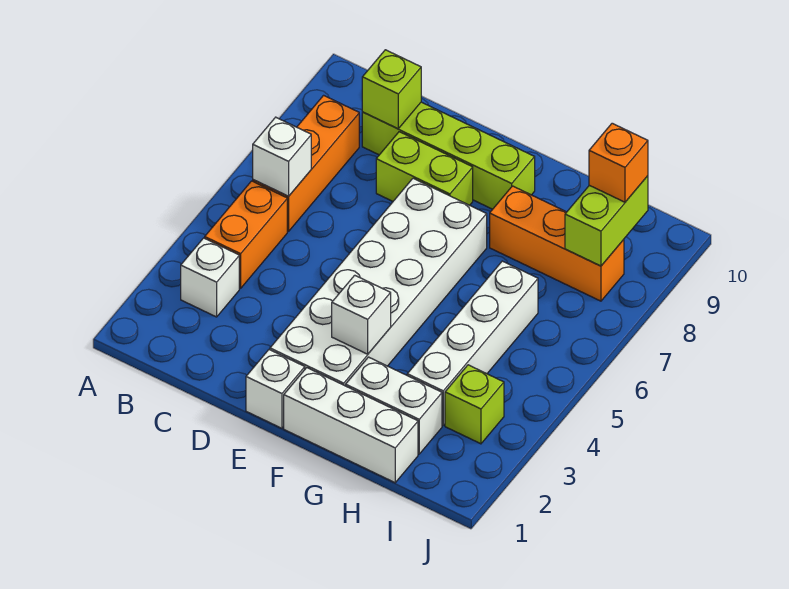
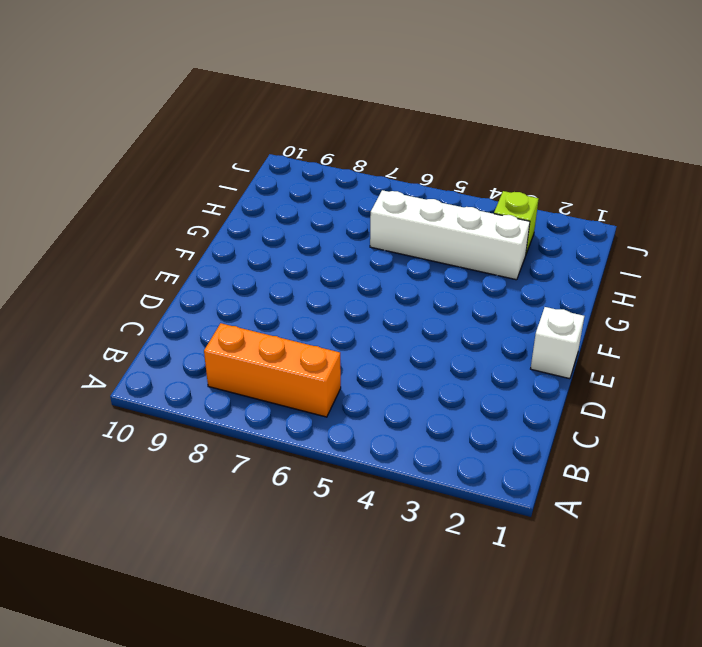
none -> white brick B3 level 1
none -> orange brick B4:B5 level 1
none -> lime brick C9:F9 level 1

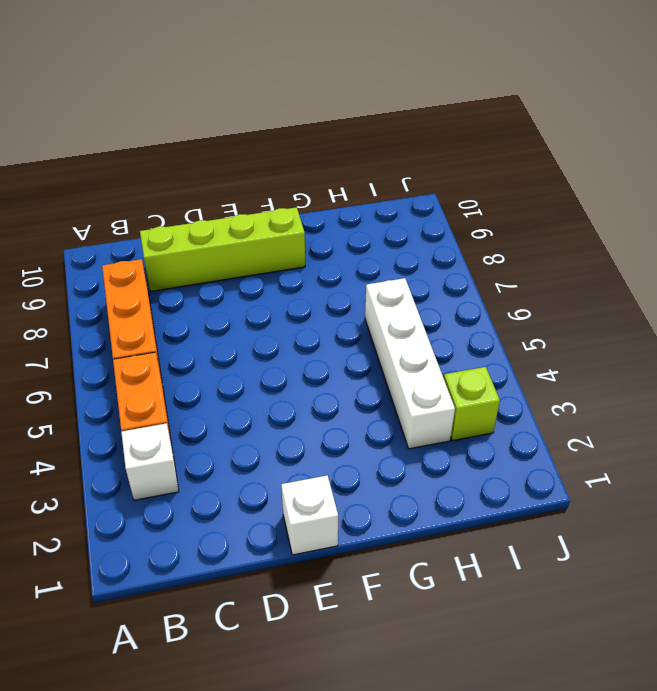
none -> lime brick D8:E8 level 1
none -> white brick E2:F7 level 1
none -> white brick F1:H1 level 1

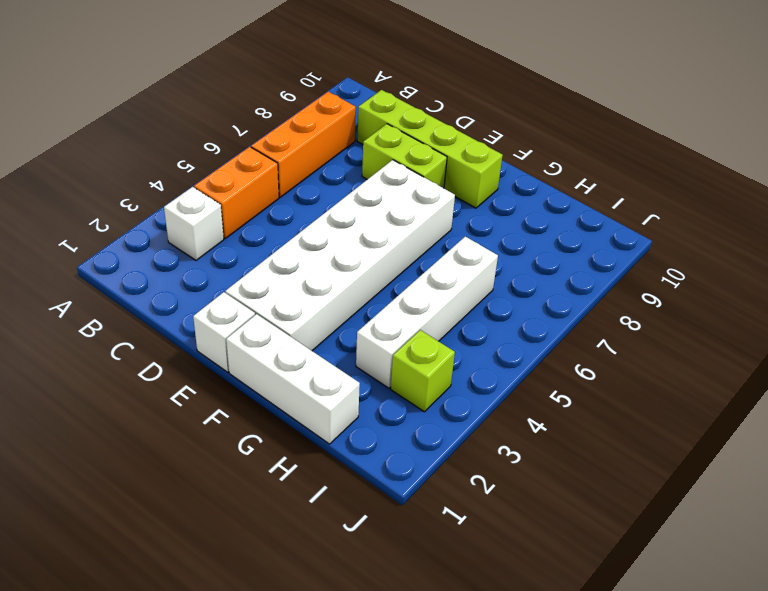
none -> white brick G2:H2 level 1
none -> orange brick G8:I8 level 1
none -> white brick B6 level 2

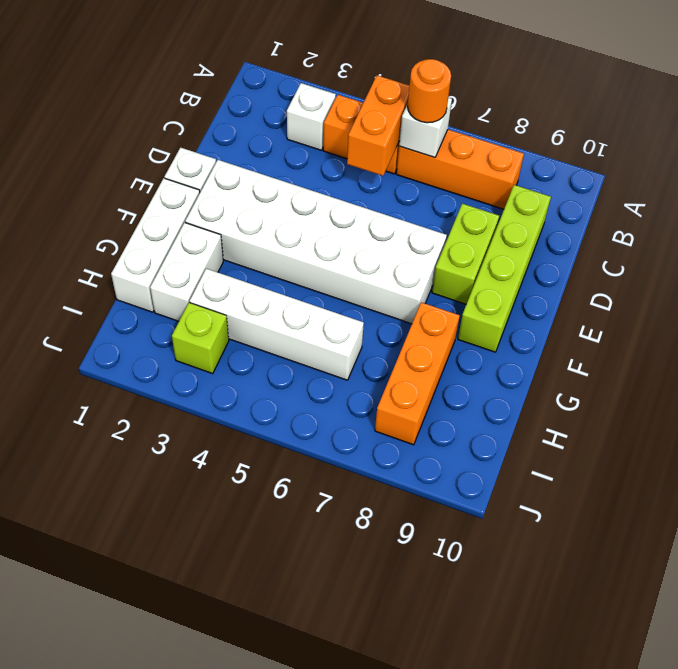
orange brick B5:C5 level 2 -> none
orange round brick B6 level 3 -> none
none -> lime brick C9 level 2
none -> white brick F3 level 2
none -> lime brick I8:I9 level 2

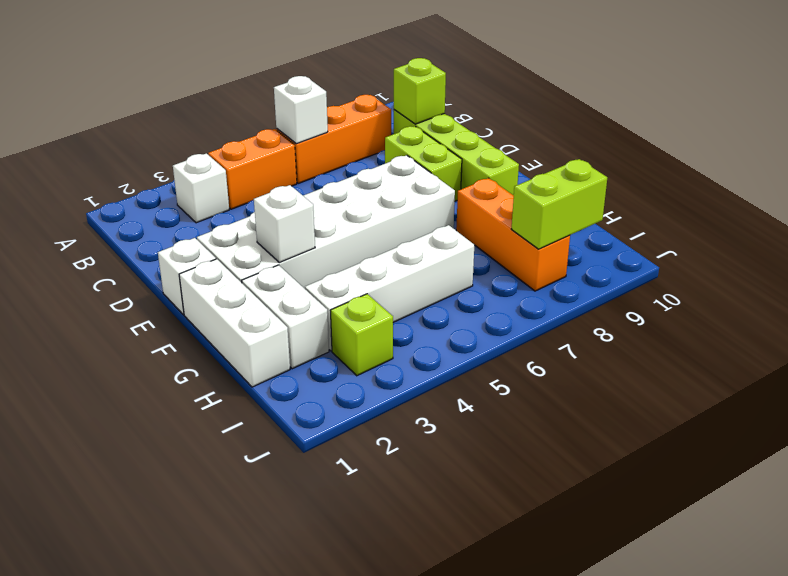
none -> orange brick I9 level 3

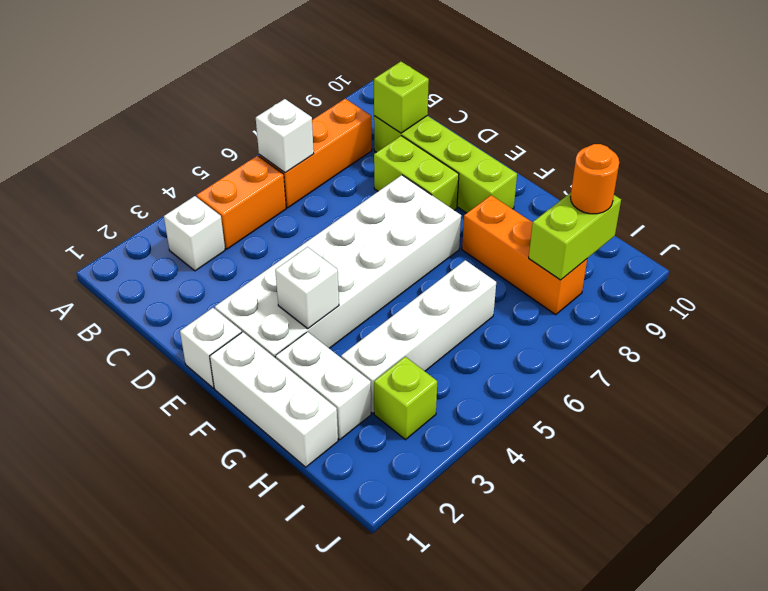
orange round brick I9 level 3 -> orange brick I9 level 3

